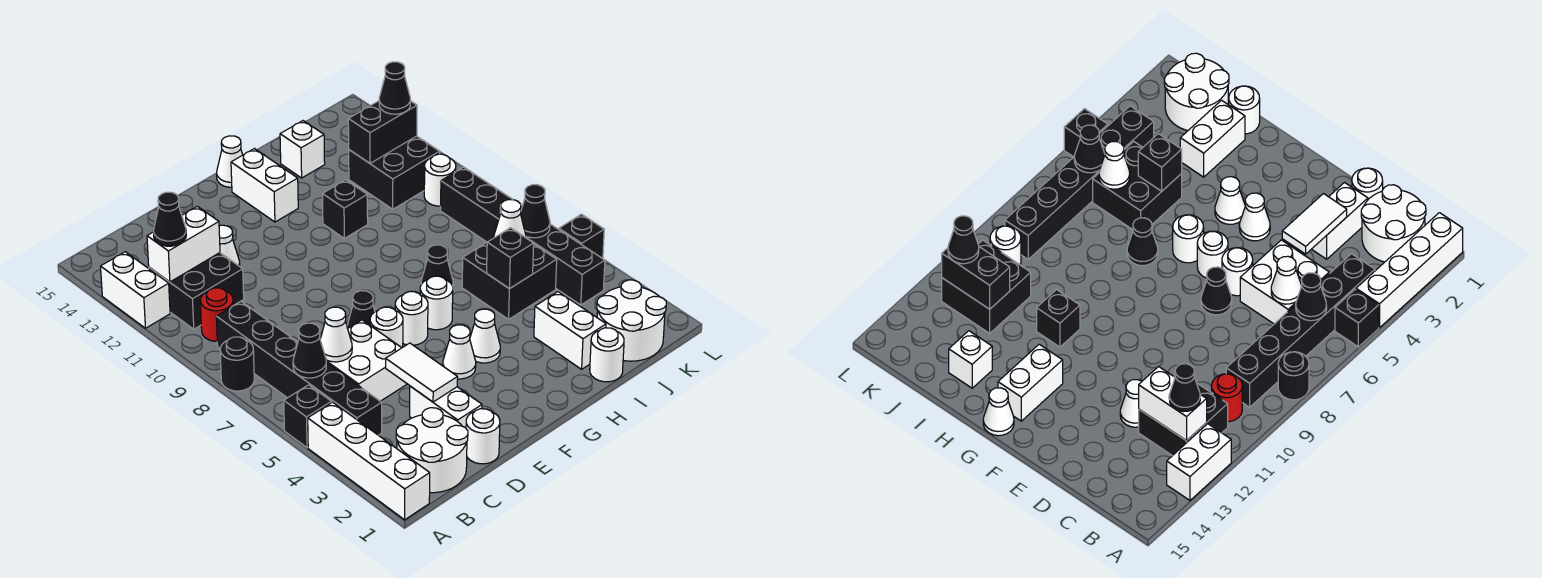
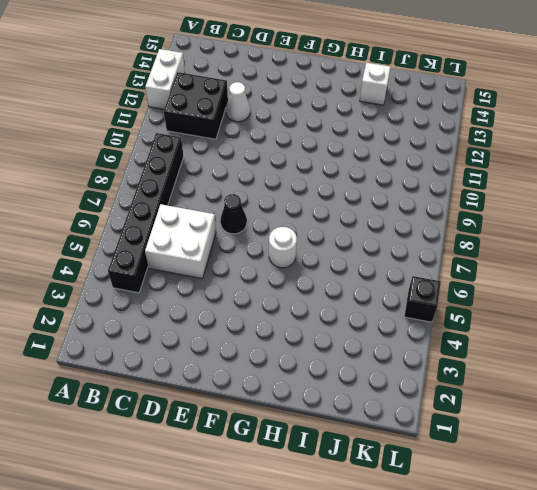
none -> white brick A1:A4 level 1
none -> black brick A5 level 1
none -> black round brick A8 level 1
none -> white round brick B1:C2 level 1

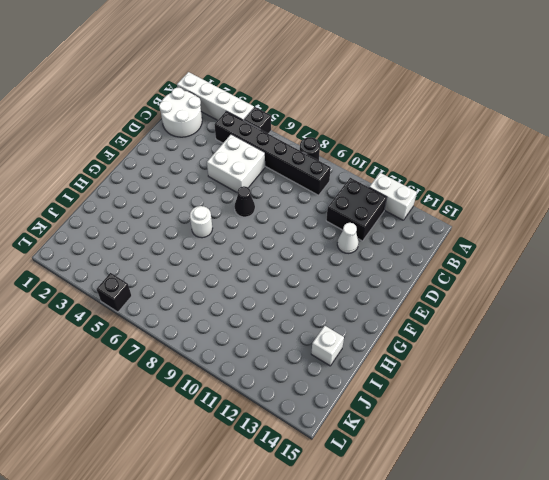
none -> red round brick B10 level 1
none -> white round brick D1 level 1
none -> white brick D2:D3 level 1
none -> white round brick E6 level 1

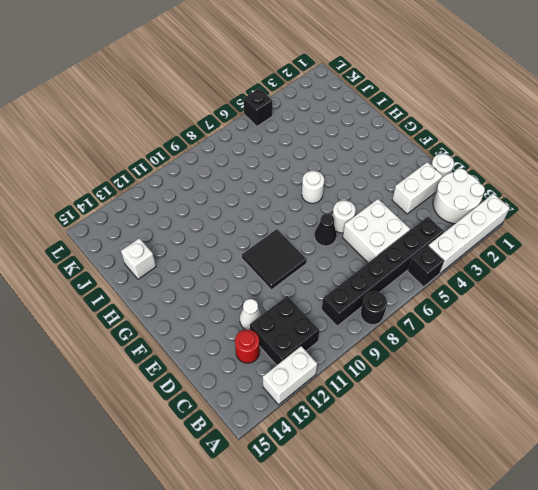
red round brick C13 level 1 -> red round brick B10 level 1
black tile E9:F10 level 1 -> none
none -> white cone F4 level 1
none -> white round brick F6 level 1
none -> white cone G4 level 1
none -> white brick G13:G14 level 1

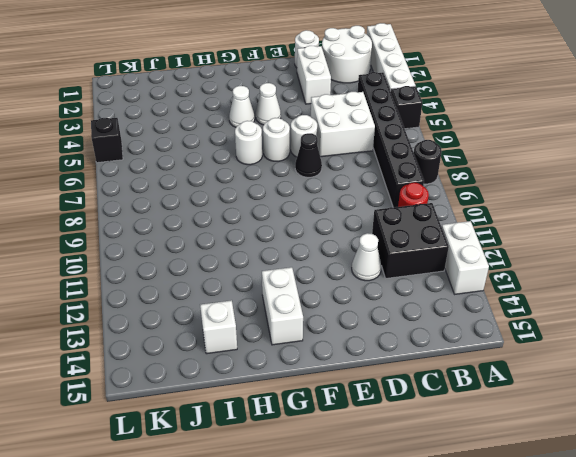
none -> white cone G15 level 1
none -> black cone H7 level 1
none -> black brick H11 level 1
none -> white round brick I1 level 1

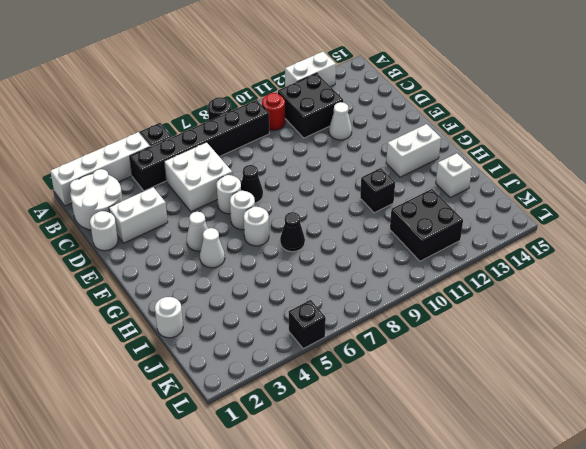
none -> white cone G15 level 1
none -> white brick I2:I3 level 1
none -> black brick I5:J6 level 1
none -> white round brick J1:K2 level 1

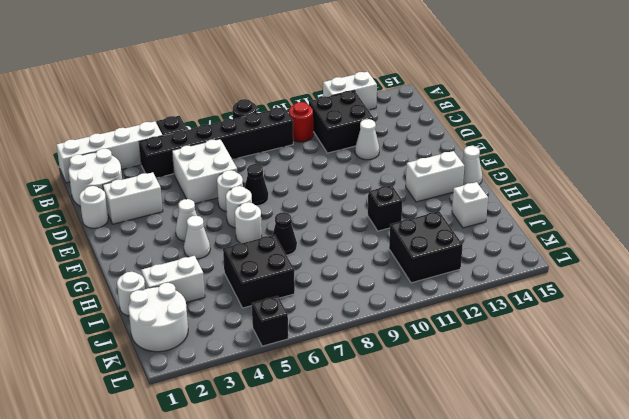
none -> black brick K4:K9 level 1
none -> white round brick K10 level 1
none -> black cone B6 level 2
none -> white brick B12:C12 level 2

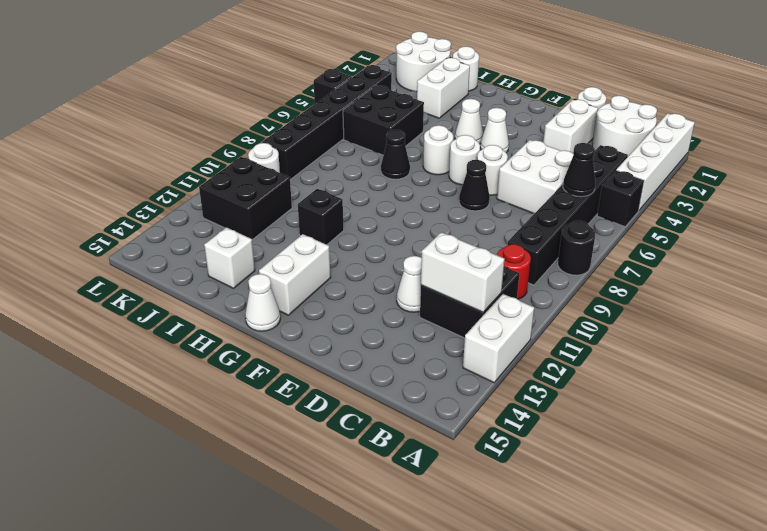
none -> white cone C6 level 2
none -> white tile D3:D4 level 2
none -> black brick I5 level 2
none -> white cone J6 level 2

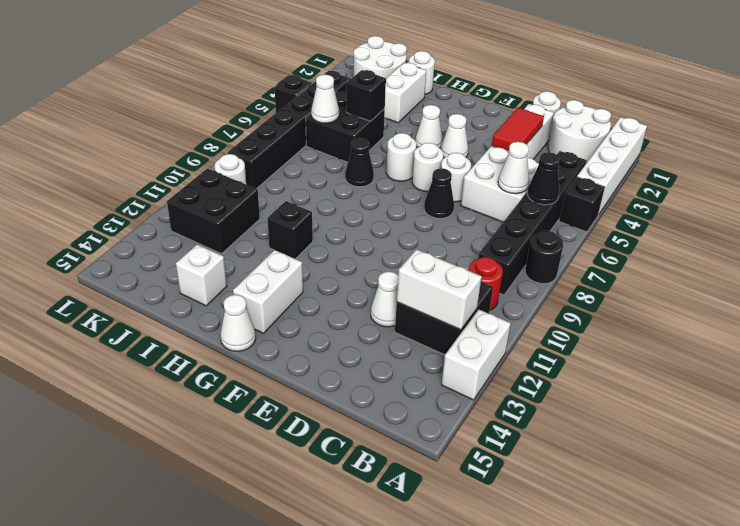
red tile D3:D4 level 2 -> white tile D3:D4 level 2
none -> black brick J12:K12 level 2
none -> black cone K6 level 2
none -> black cone B12 level 3
none -> black cone K12 level 3

